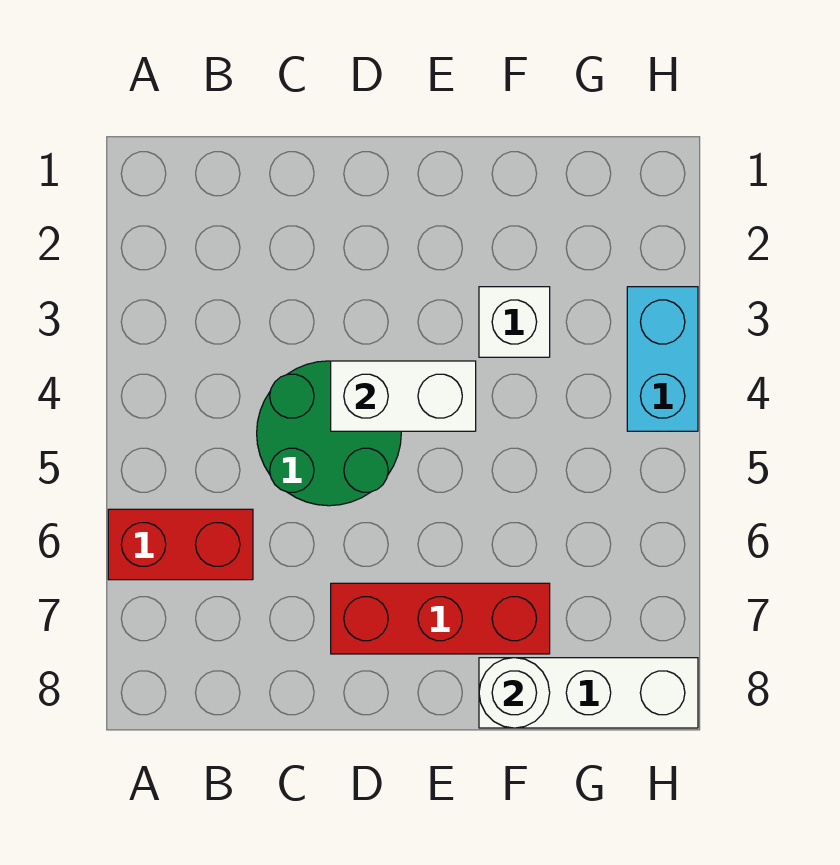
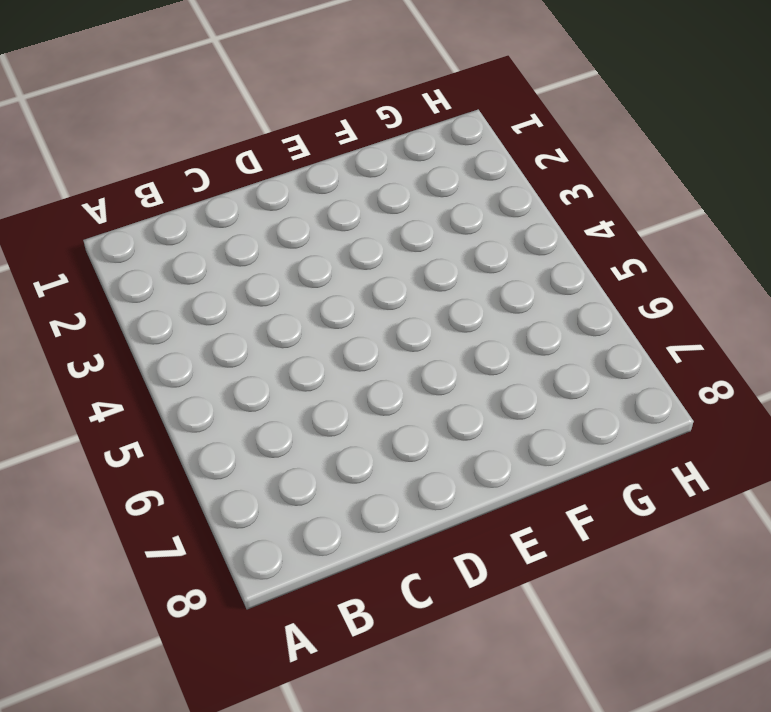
none -> red brick A6:B6 level 1
none -> green round brick C4:D5 level 1

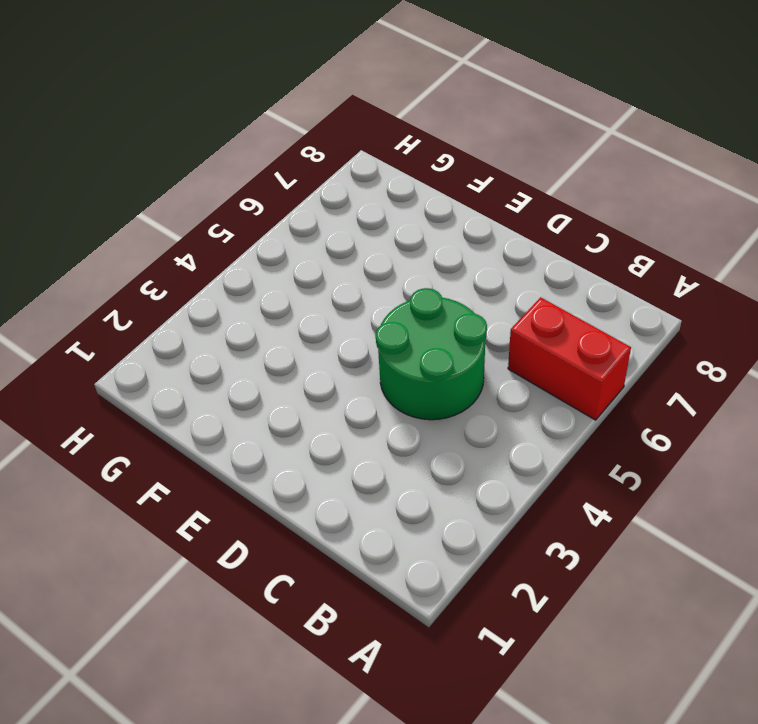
none -> red brick D7:F7 level 1
none -> white brick F3 level 1

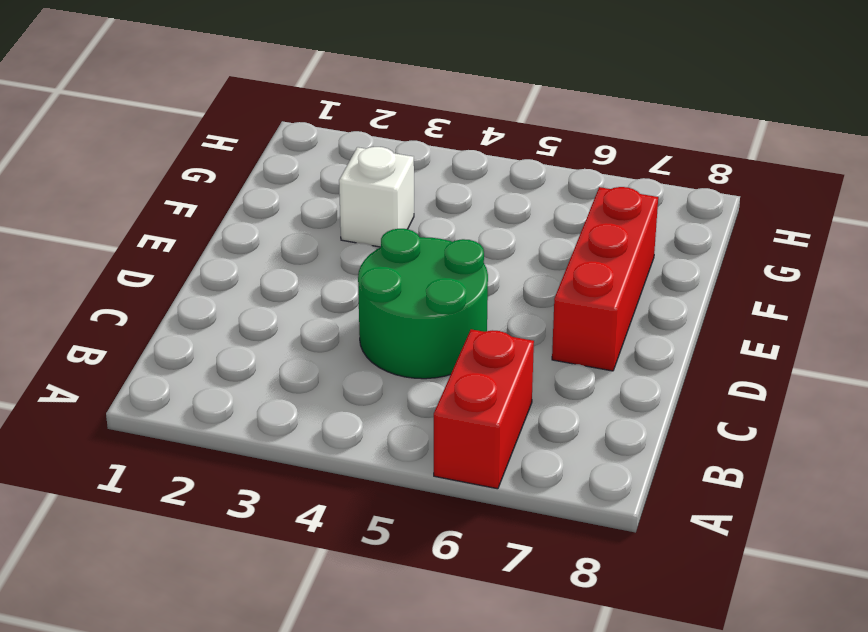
none -> white brick F8:H8 level 1
none -> cyan brick H3:H4 level 1

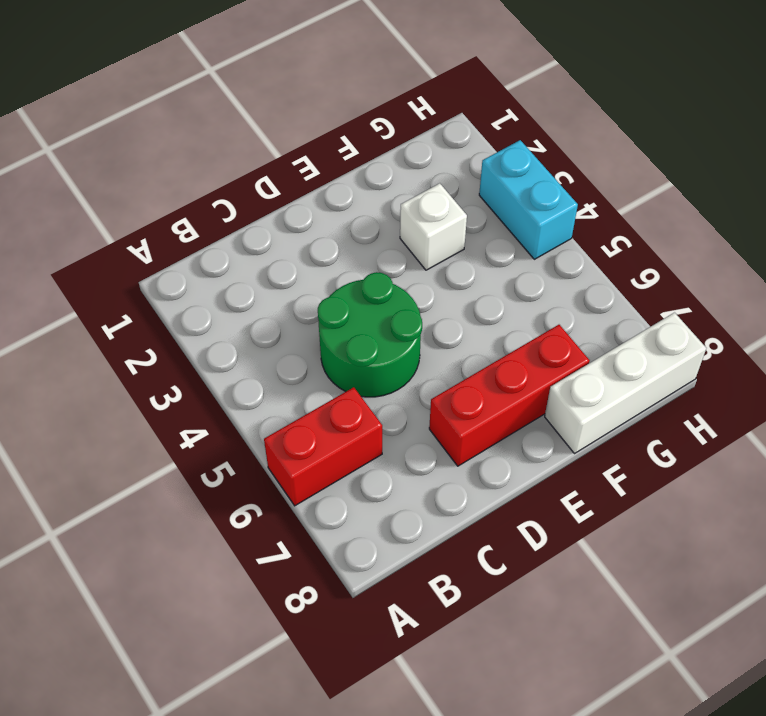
none -> white brick D4:E4 level 2
none -> white round brick F8 level 2

